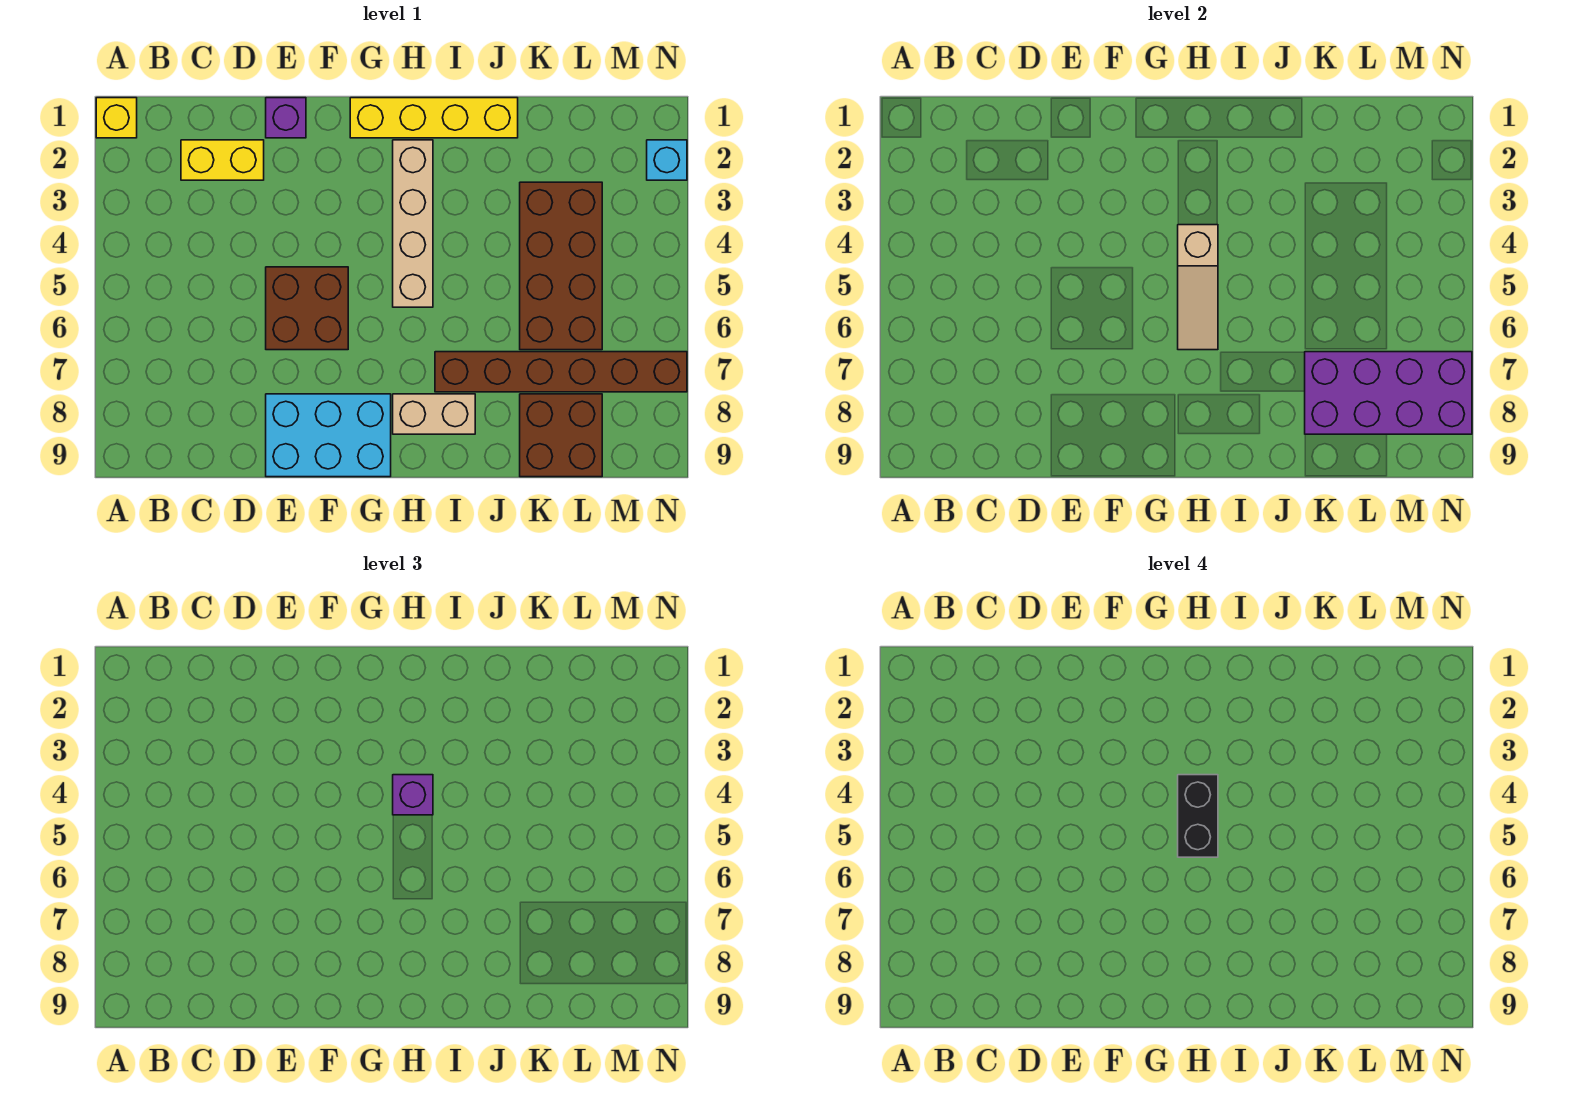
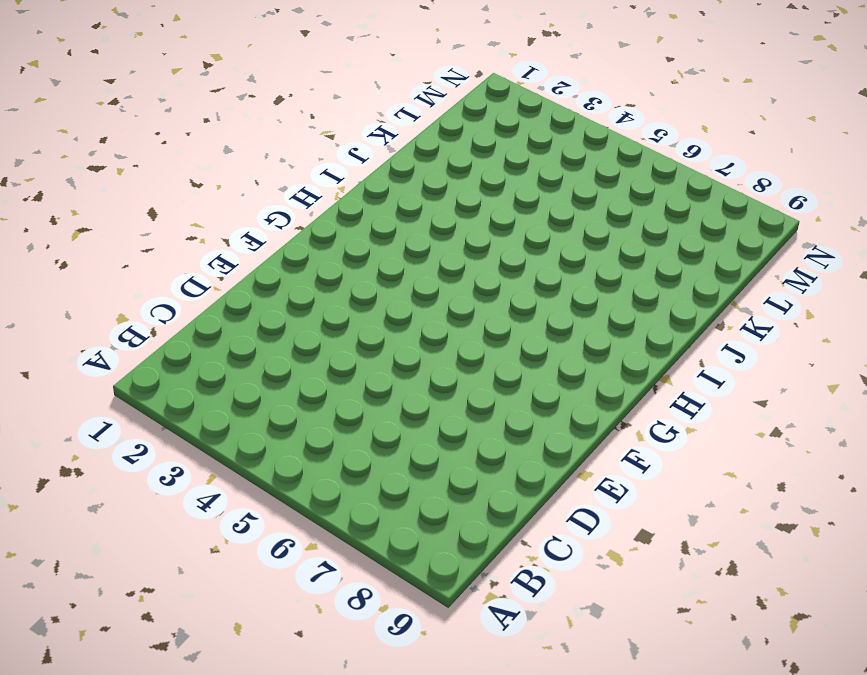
none -> yellow brick A1 level 1
none -> yellow brick C2:D2 level 1
none -> purple brick E1 level 1

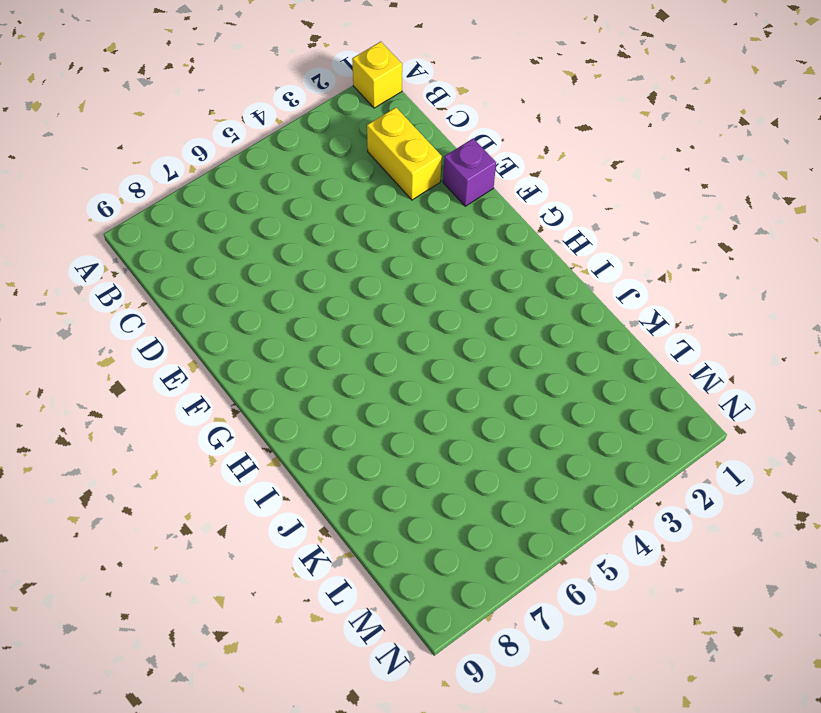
none -> brown brick E5:F6 level 1
none -> cyan brick E8:G9 level 1
none -> yellow brick G1:J1 level 1

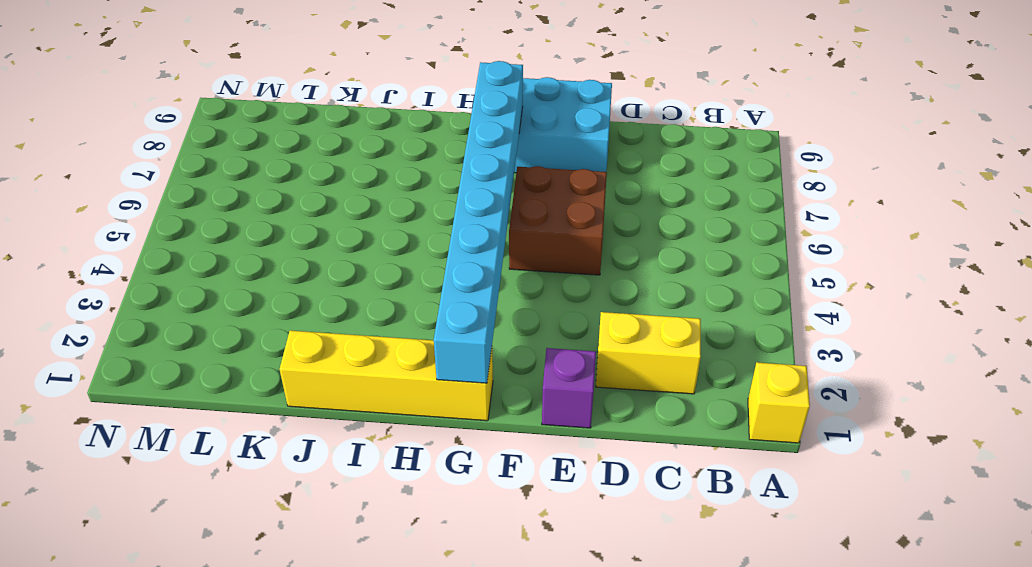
cyan brick G1:G8 level 2 -> none
none -> tan brick H2:H5 level 1
none -> tan brick H8:I8 level 1
none -> brown brick I7:N7 level 1

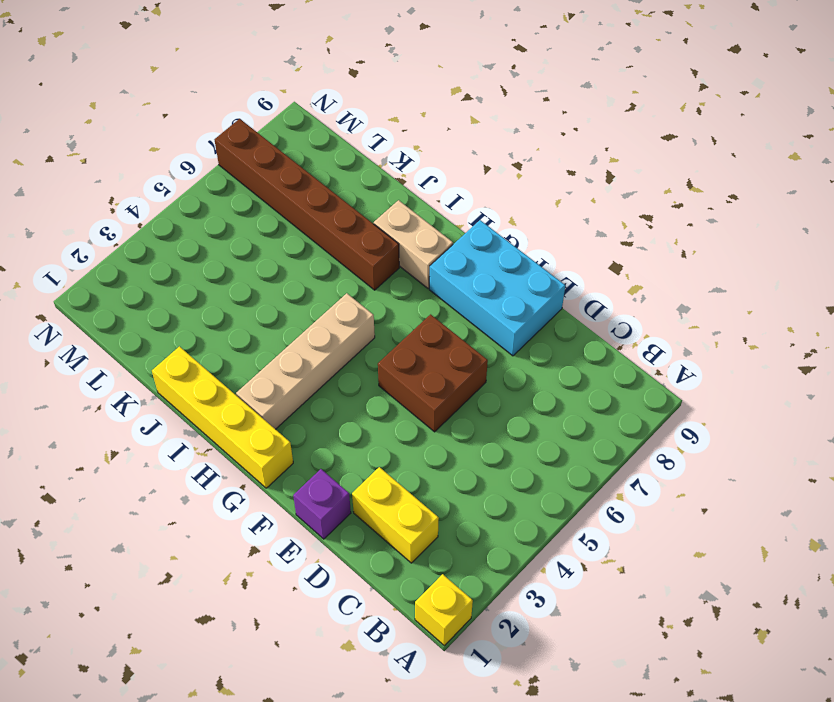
none -> brown brick K3:L6 level 1
none -> brown brick K8:L9 level 1
none -> cyan brick N2 level 1

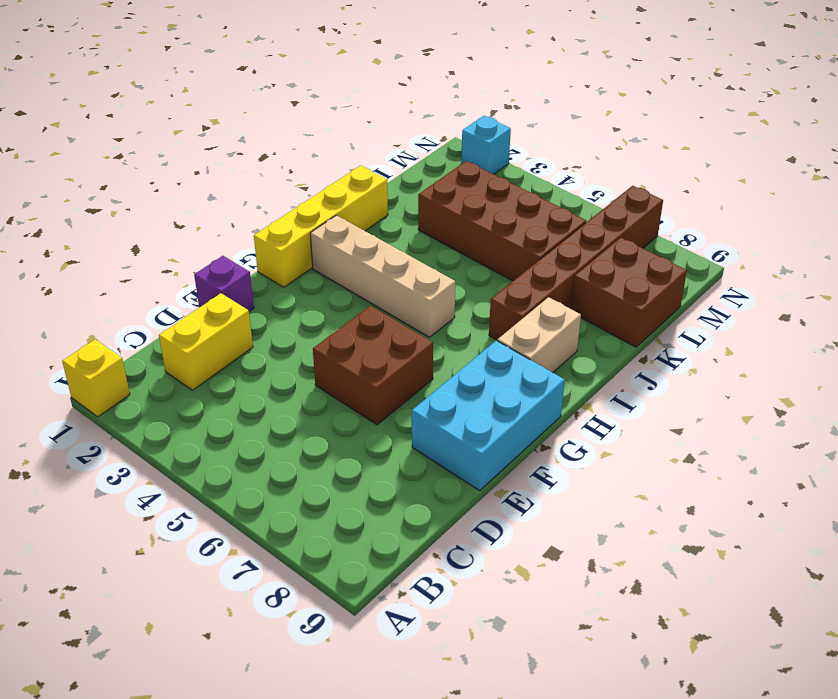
none -> tan slope H4:H6 level 2 top 4
none -> purple brick K7:N8 level 2
none -> purple brick H4 level 3

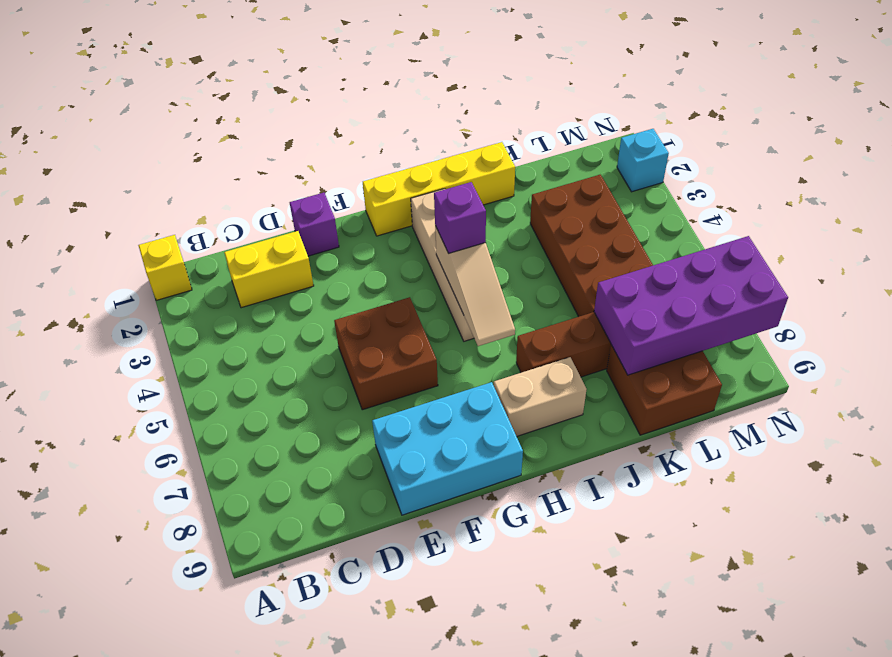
none -> black brick H4:H5 level 4

